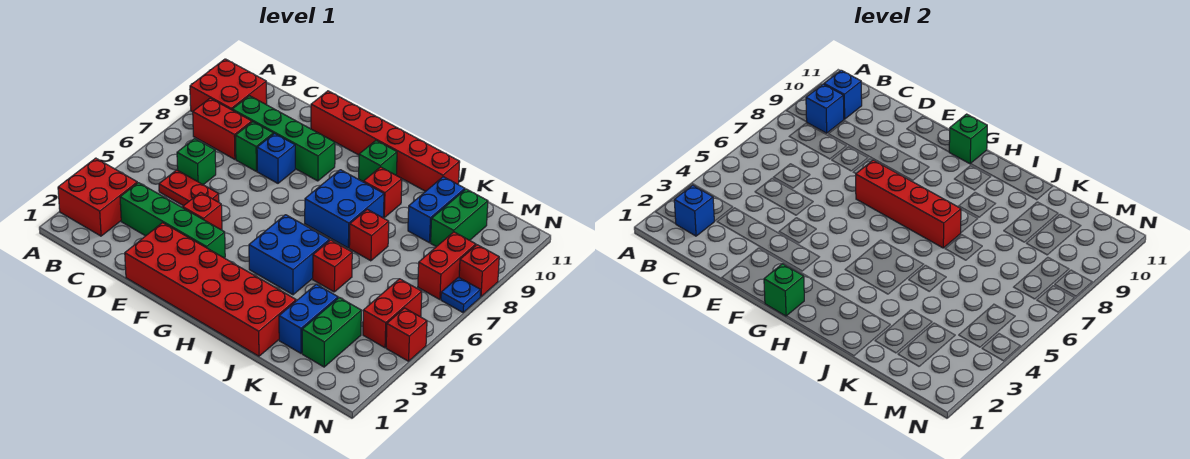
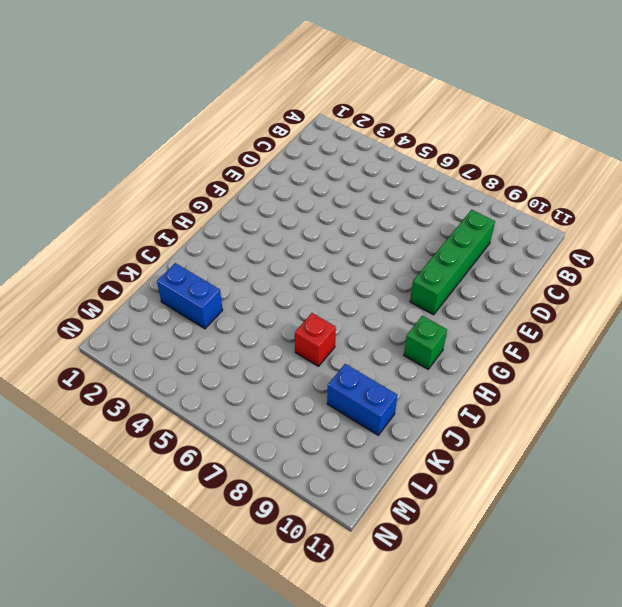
none -> red brick A2:B3 level 1
none -> red brick A9:B10 level 1
none -> red brick B8:C8 level 1
none -> green brick C3:F3 level 1

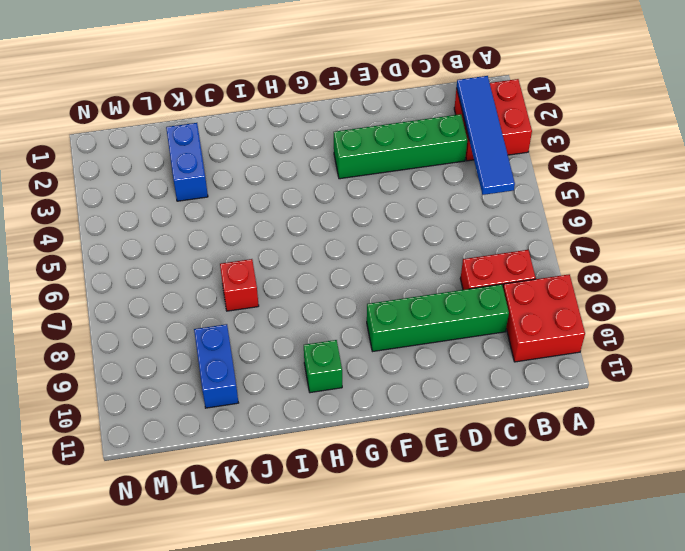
blue tile B2:B5 level 2 -> blue brick B2 level 2
none -> red plate C5:D5 level 1
none -> green brick C6 level 1
none -> green brick D8 level 1
none -> red brick E1:J2 level 1

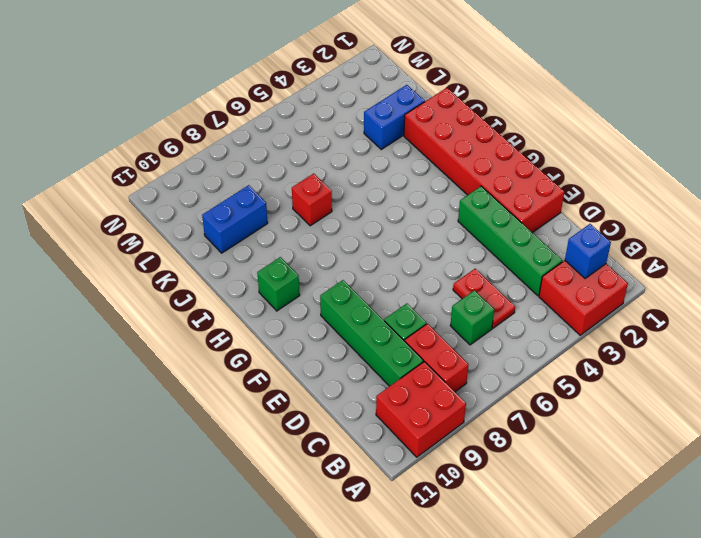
none -> red brick E4 level 1
none -> blue brick E8 level 1
none -> red brick E11:J11 level 1
none -> blue brick H4:I5 level 1

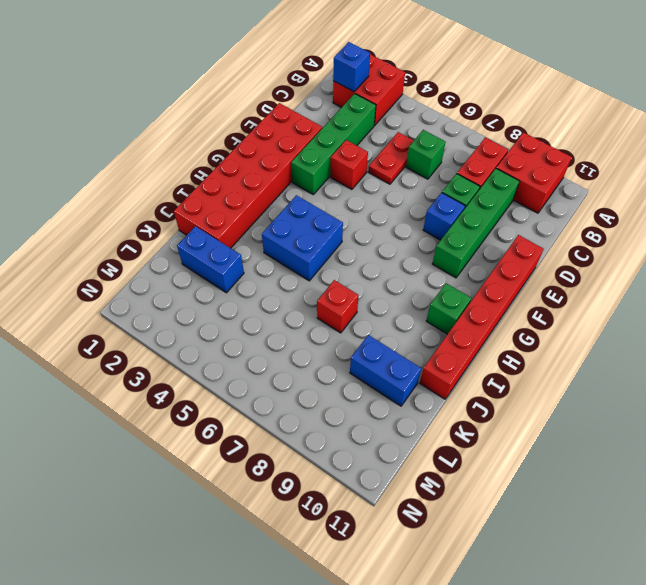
none -> blue brick H7:I8 level 1
none -> red brick I9 level 1
none -> red brick J5 level 1
none -> green brick L2:L3 level 1

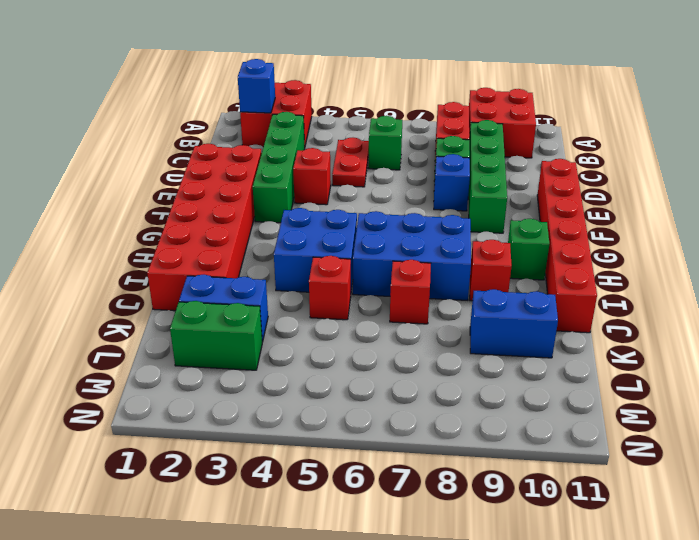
blue brick H6:I8 level 1 -> blue brick H7:I8 level 1
none -> green brick L9:L10 level 1
none -> red brick M4:M5 level 1
none -> red brick M7:M8 level 1
none -> red brick N4 level 1

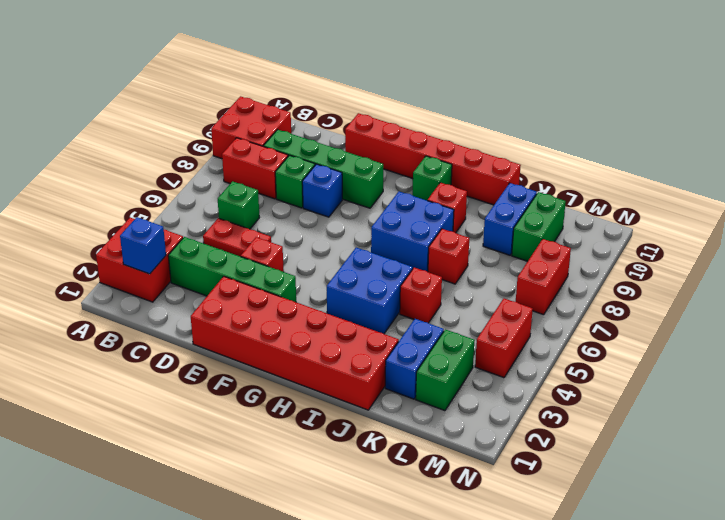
none -> red brick N4 level 1
none -> blue plate N7 level 1
none -> red brick N8 level 1
none -> blue brick B9 level 2

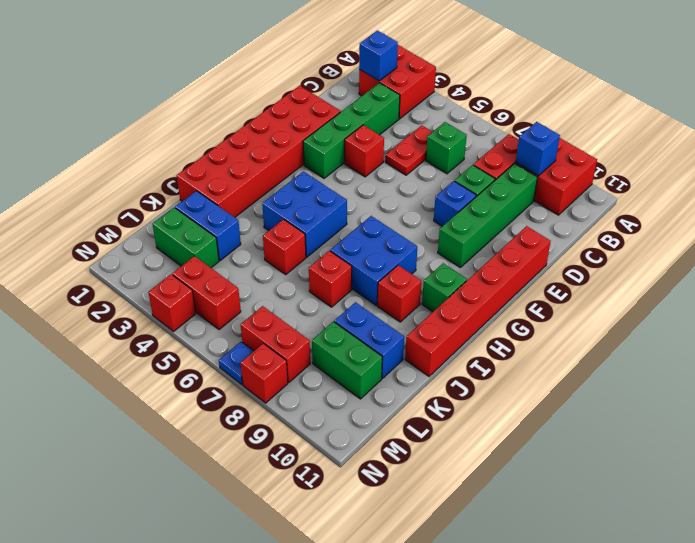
none -> blue brick B10 level 2
none -> red brick F7:I7 level 2
none -> green brick G1 level 2
none -> green brick G11 level 2

